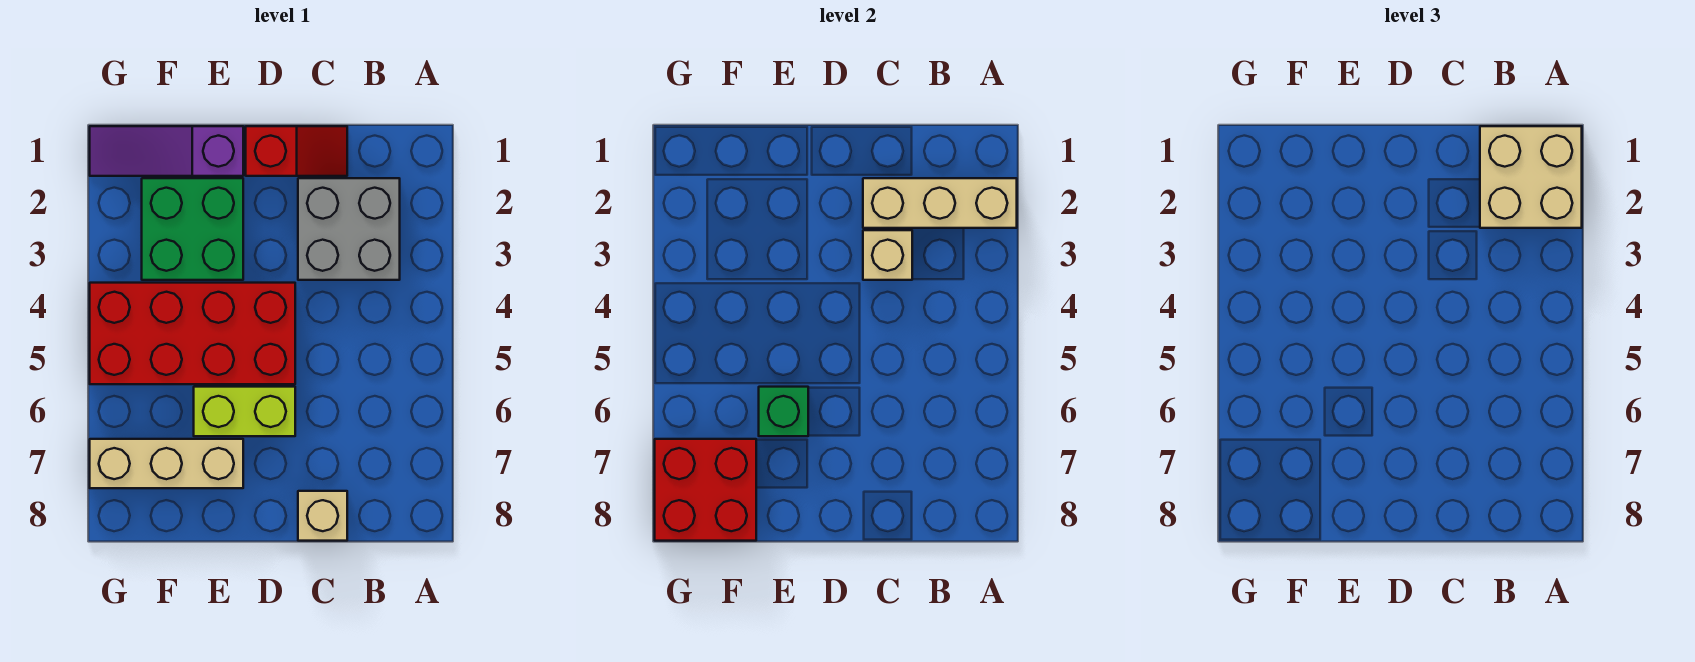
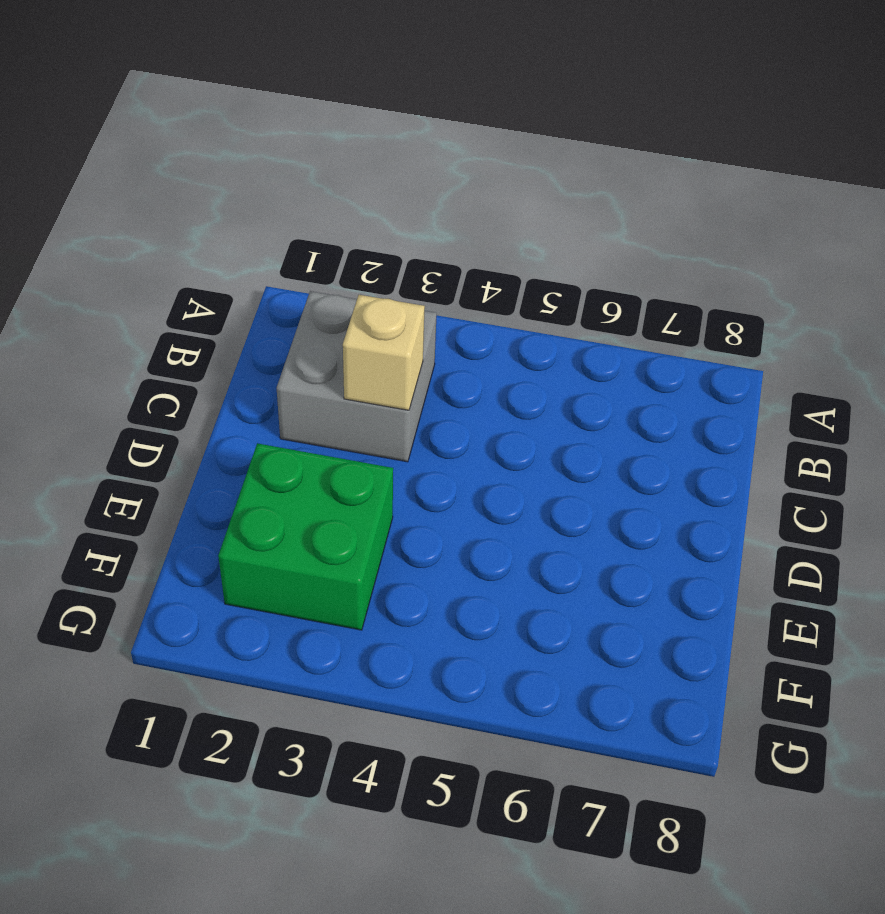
none -> red slope C1:D1 level 1 top D
none -> tan brick C8 level 1
none -> red brick D4:G5 level 1

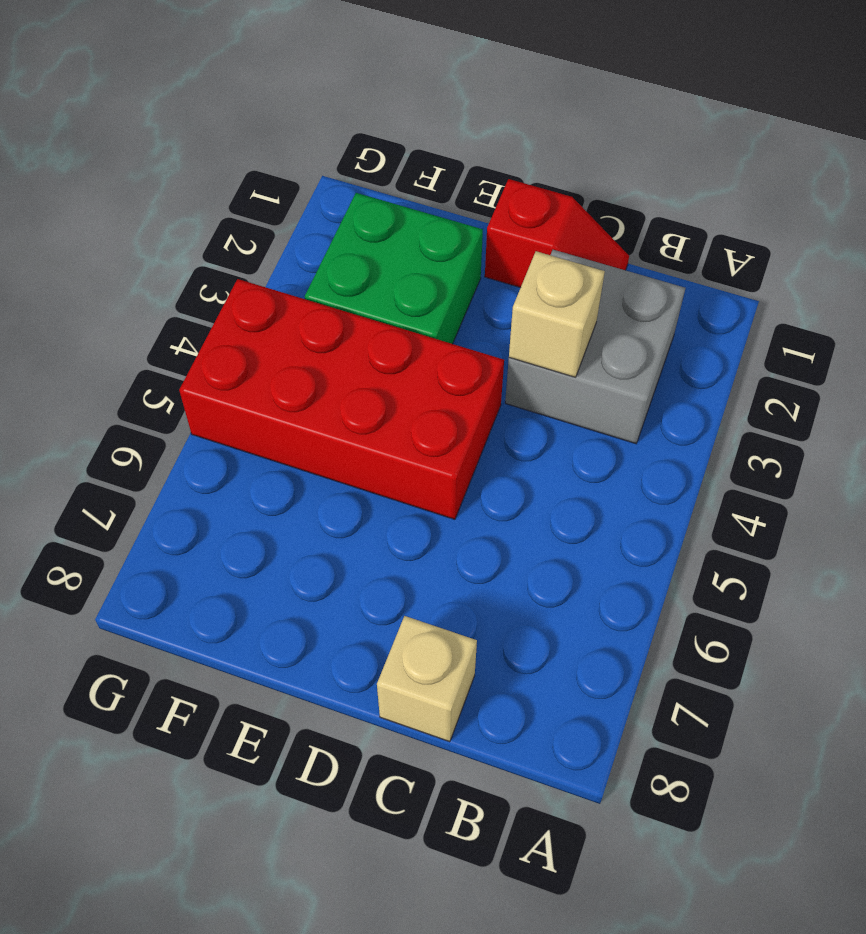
none -> lime brick D6:E6 level 1
none -> purple slope E1:G1 level 1 top E
none -> tan brick E7:G7 level 1

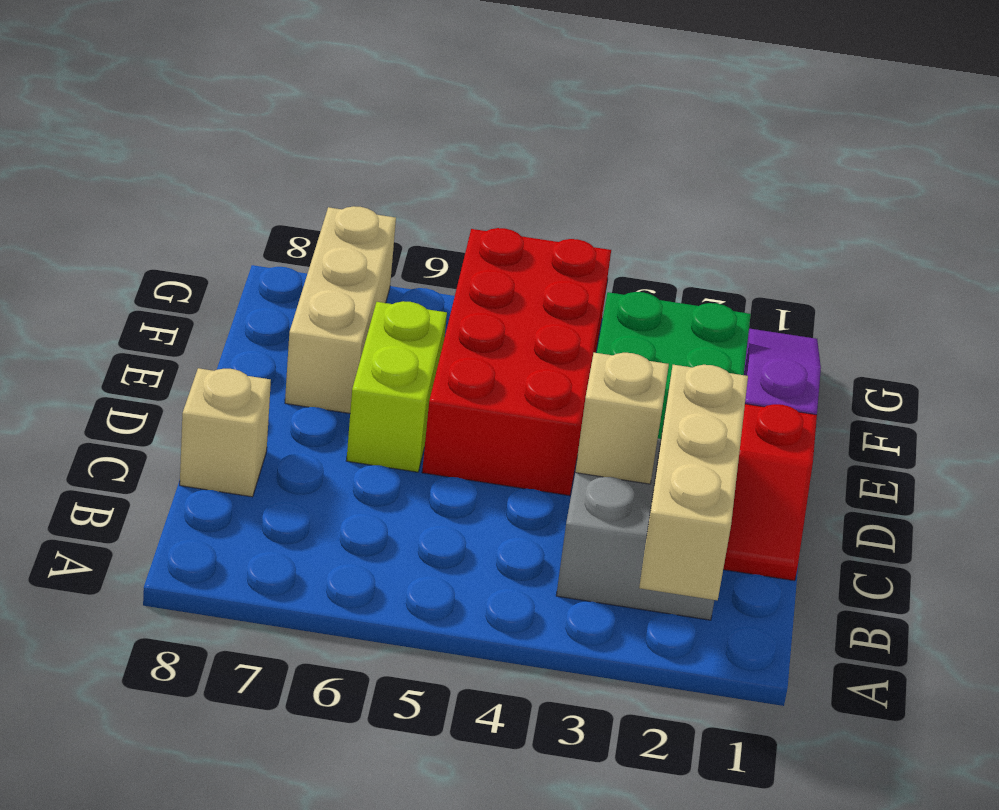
none -> green brick E6 level 2
none -> red brick F7:G8 level 2
none -> tan brick A1:B2 level 3

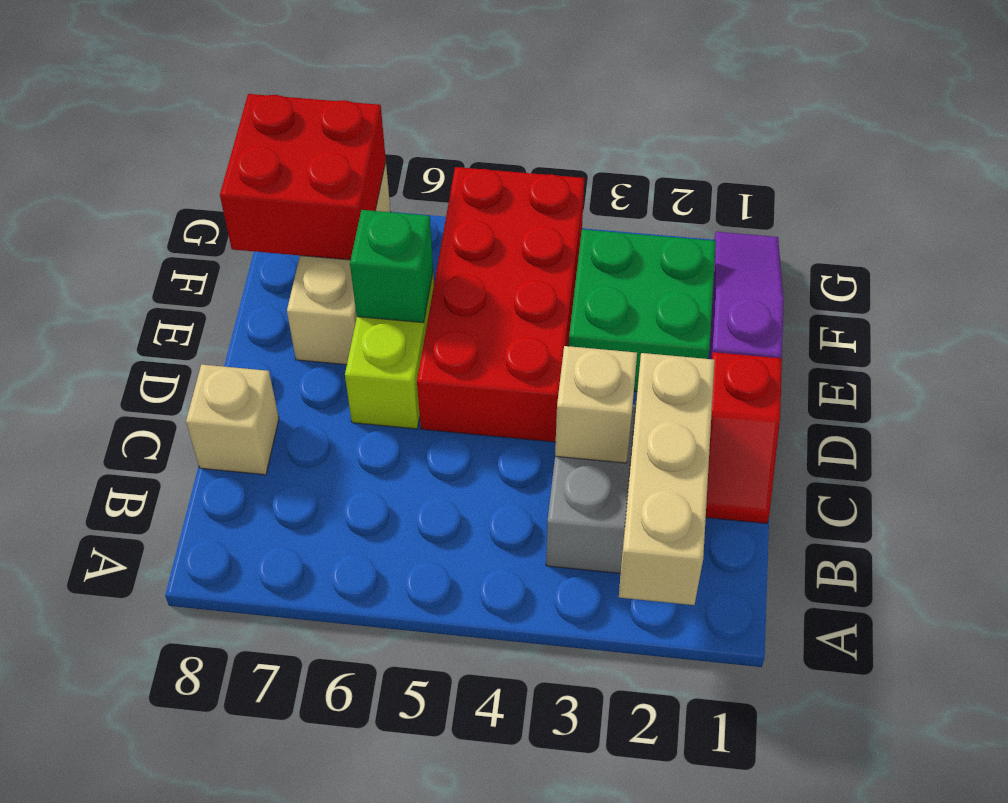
none -> tan brick A1:B2 level 3

